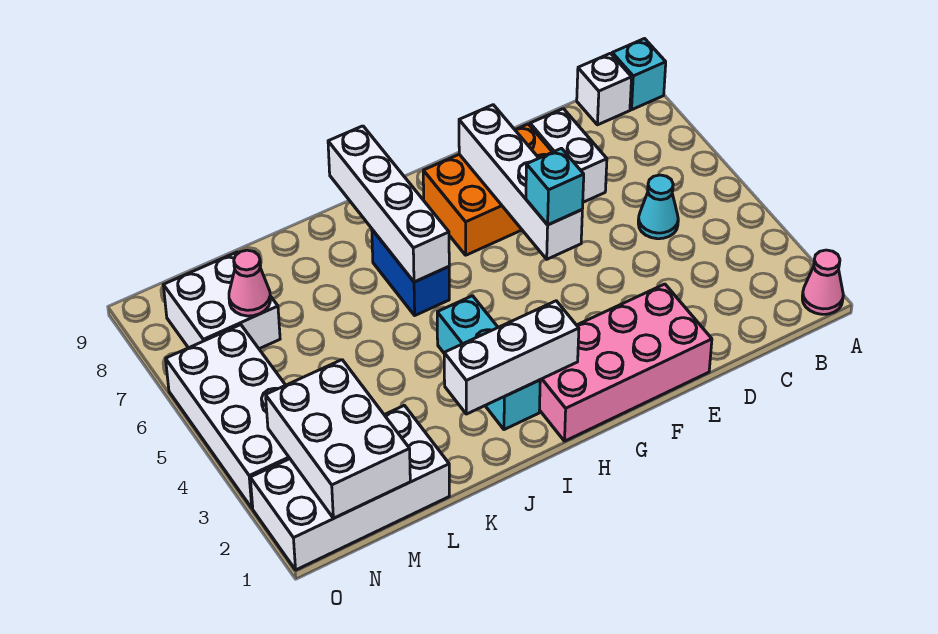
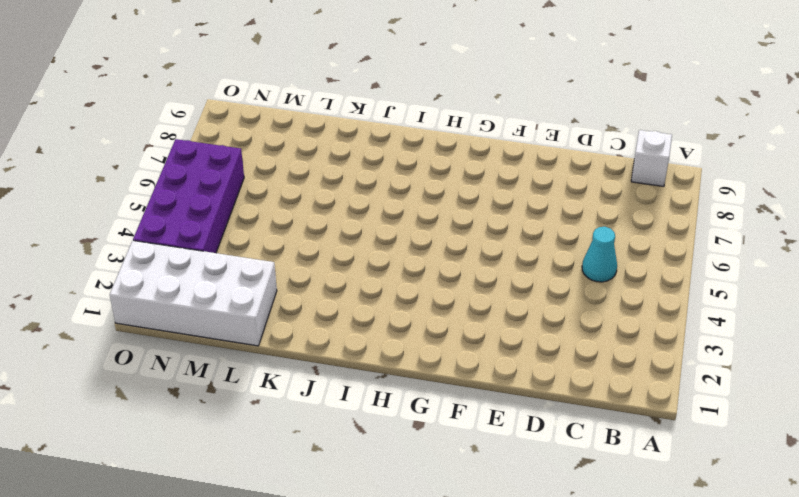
purple brick N3:O6 level 1 -> white brick N3:O6 level 1
none -> pink cone A1 level 1
none -> cyan brick A9 level 1
none -> white brick D7:D8 level 1

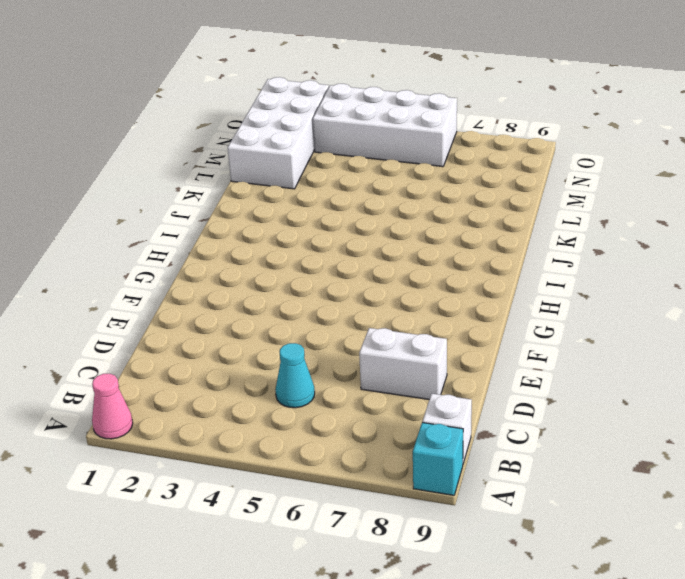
none -> pink brick E1:H2 level 1
none -> orange brick E7:G8 level 1
none -> cyan brick I2:I4 level 1

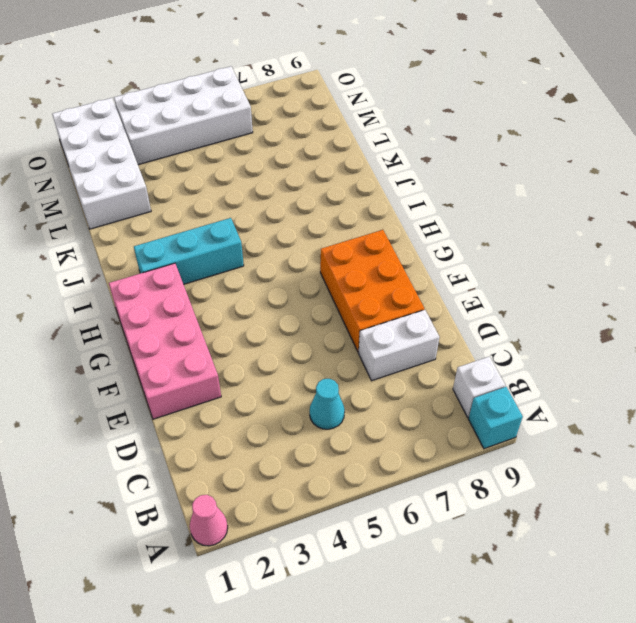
none -> blue brick I6:I7 level 1
none -> white brick M7:N8 level 1
none -> white brick F5:F8 level 2

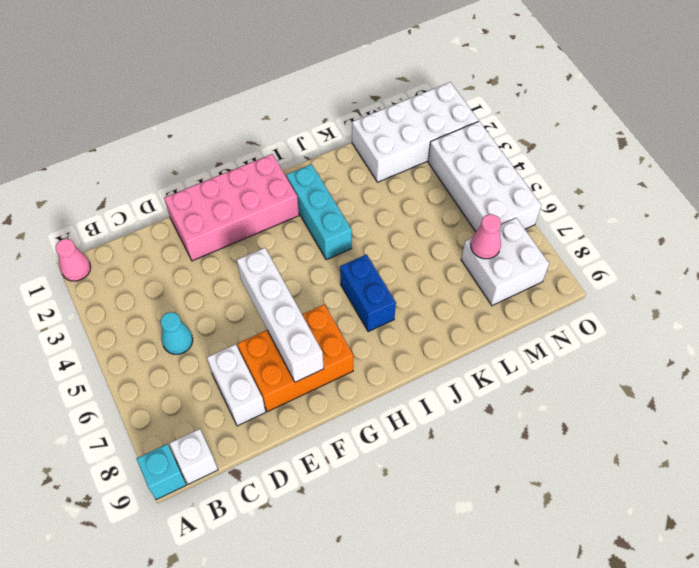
none -> white brick H2:J2 level 2
none -> white brick I6:I9 level 2
none -> white brick M1:N3 level 2

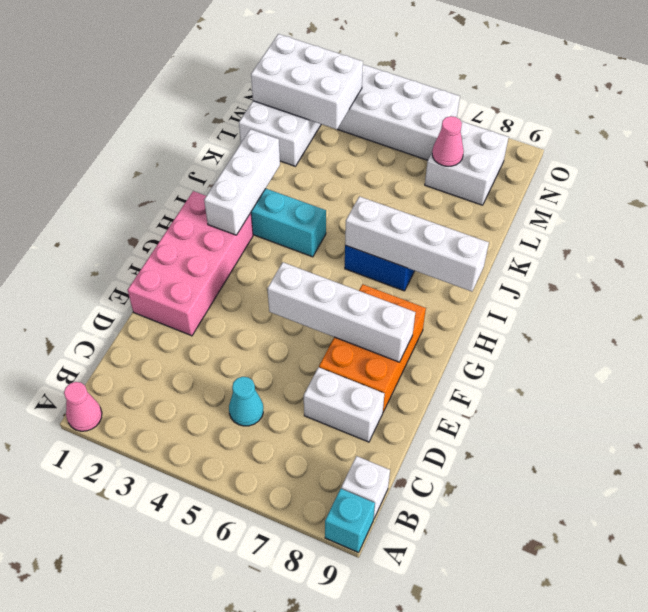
none -> cyan brick F5 level 3

